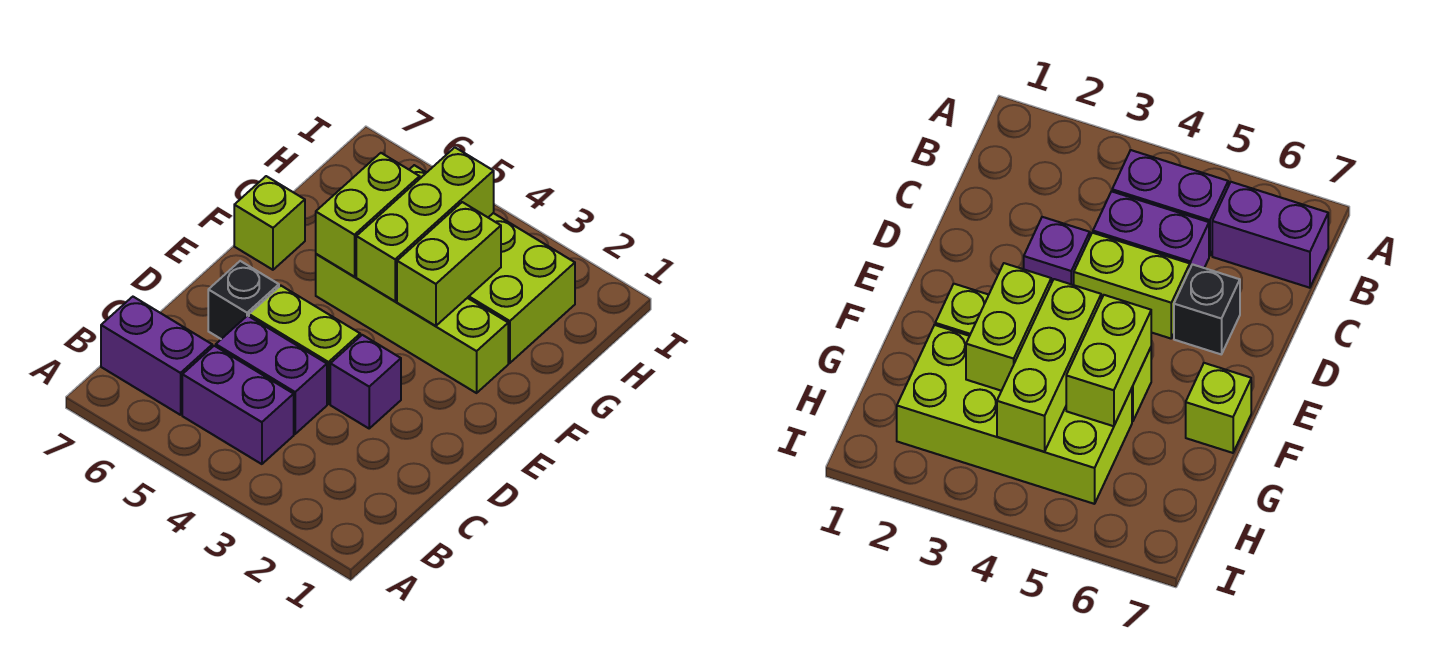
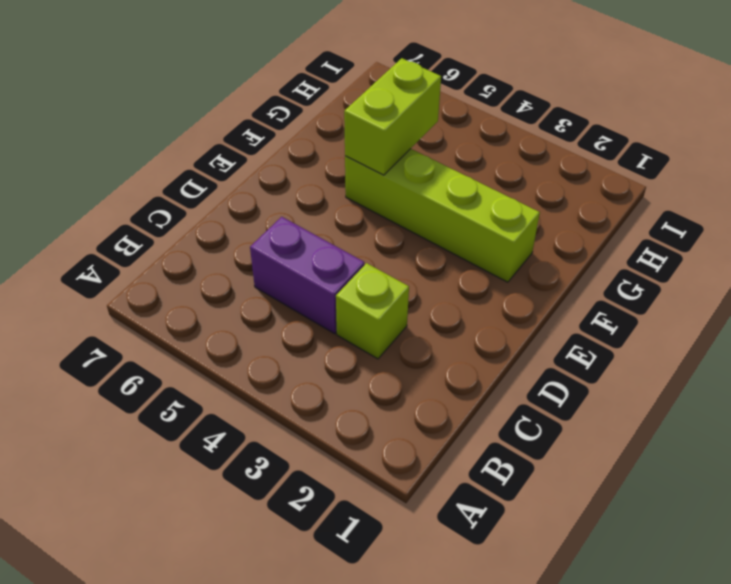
lime brick C3 level 1 -> lime brick F7 level 1
none -> purple brick B4:B5 level 1
none -> purple brick B6:B7 level 1
none -> purple brick D3 level 1

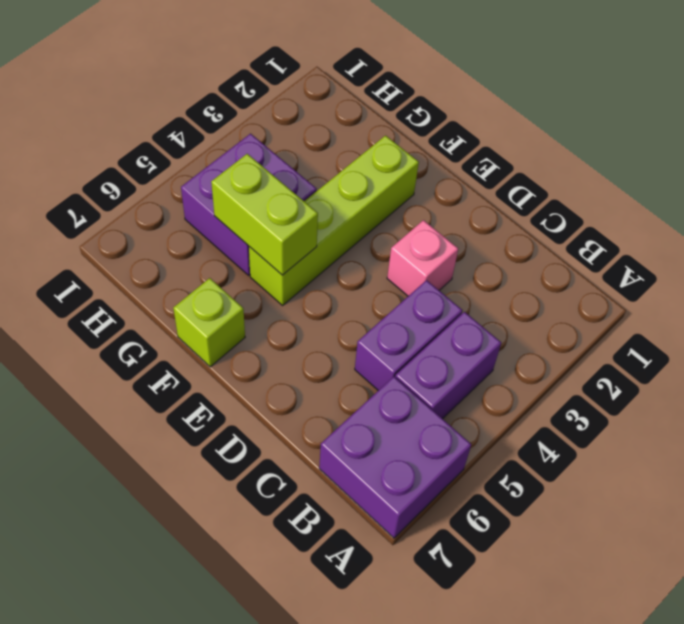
purple brick A6:B7 level 1 -> purple brick B6:B7 level 1
pink brick D3 level 1 -> purple brick D3 level 1
purple brick G4:H5 level 1 -> lime brick G2:H5 level 1
none -> lime brick D4:D5 level 1
none -> black brick D6 level 1
none -> lime brick F3:G3 level 2

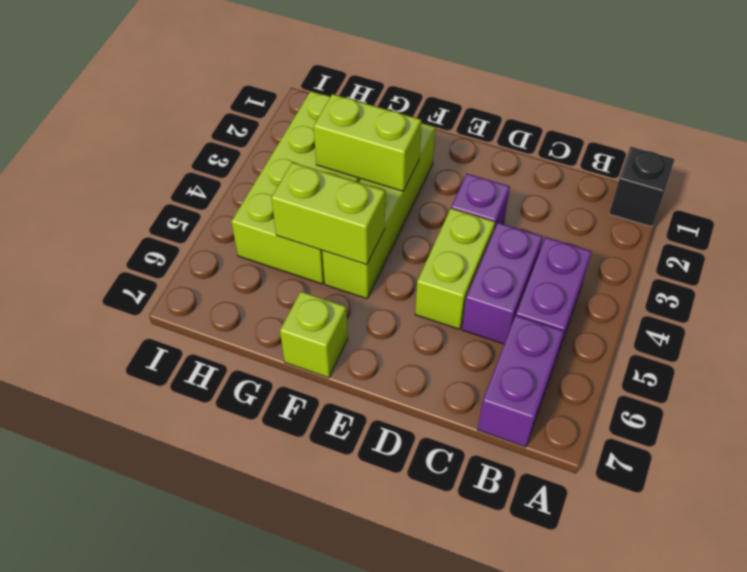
black brick A1 level 1 -> black brick D6 level 1
none -> lime brick F4:H4 level 2

